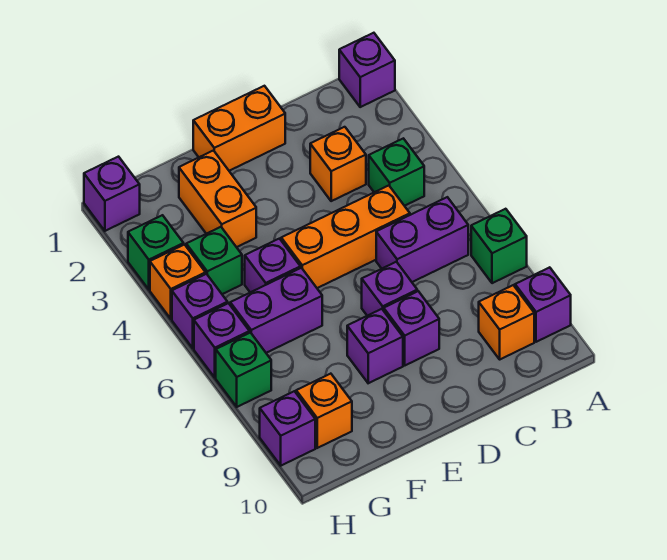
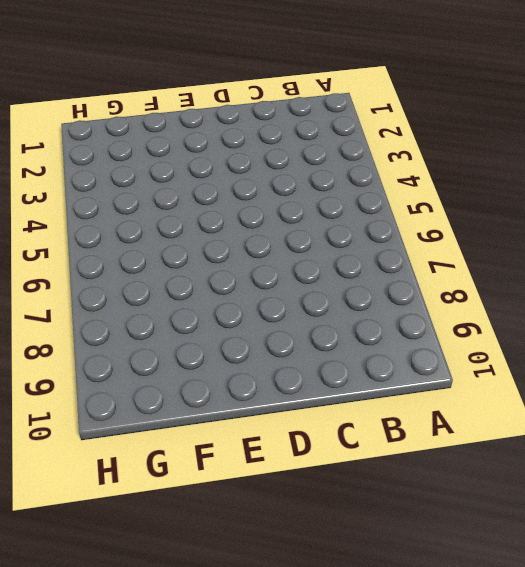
none -> purple brick A1 level 1
none -> green brick A7 level 1
none -> purple brick A9 level 1

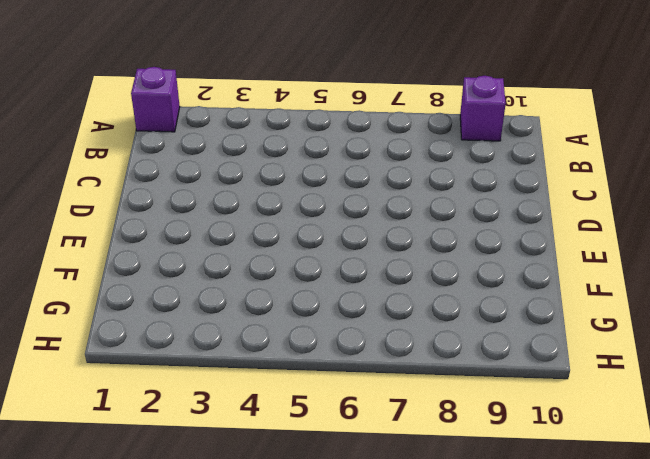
none -> green brick A7 level 1
none -> green brick B4 level 1
none -> purple brick B6:C6 level 1

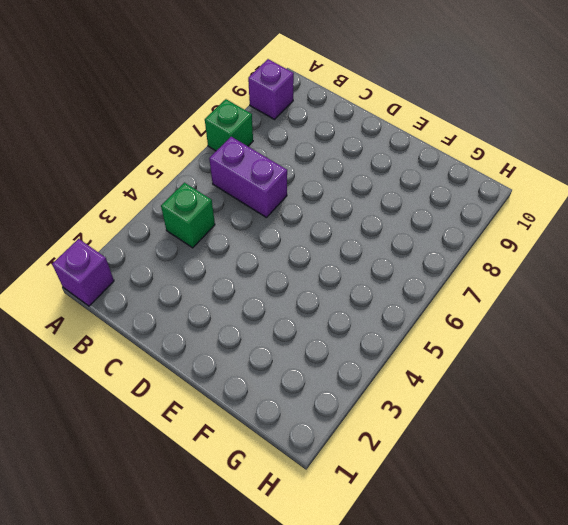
none -> orange brick B9 level 1
none -> orange brick C3 level 1
none -> orange brick C5:E5 level 1

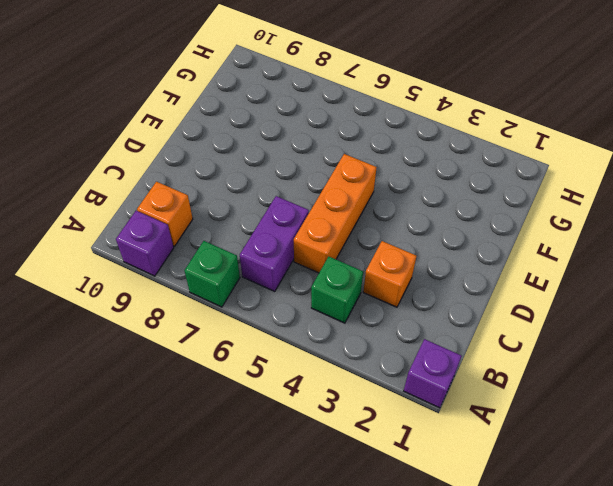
none -> orange brick D1:E1 level 1
none -> purple brick D7 level 1
none -> purple brick D8 level 1

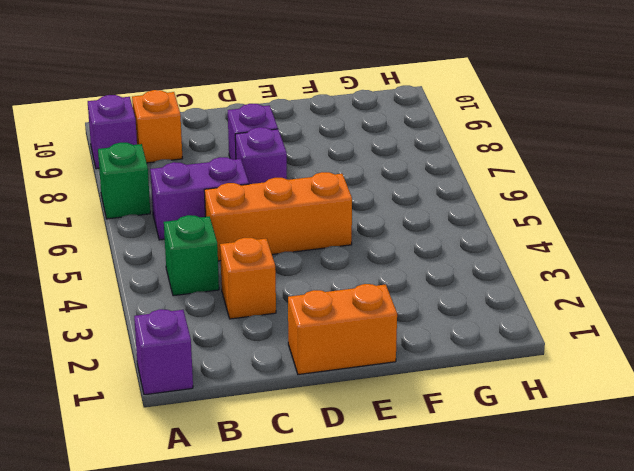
none -> purple brick E8 level 1
none -> orange brick F2:F3 level 1
none -> purple brick F5 level 1

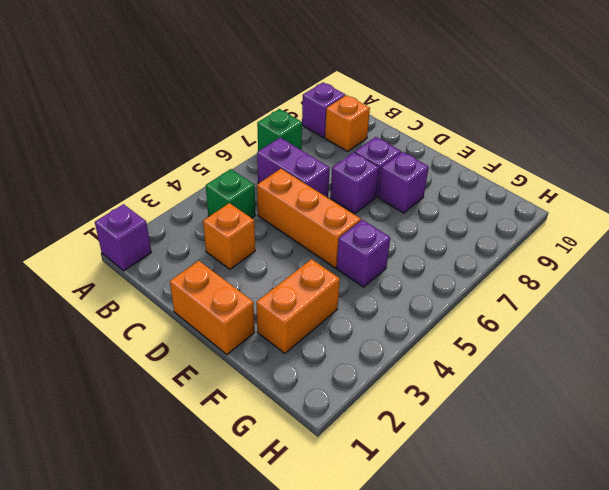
none -> purple brick F6:G6 level 1
none -> green brick G4 level 1
none -> orange brick G9 level 1

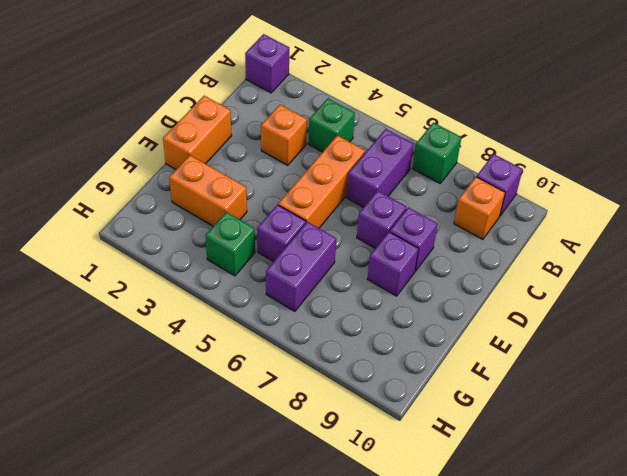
none -> orange brick G9 level 1
none -> purple brick H1 level 1
none -> green brick H3 level 1

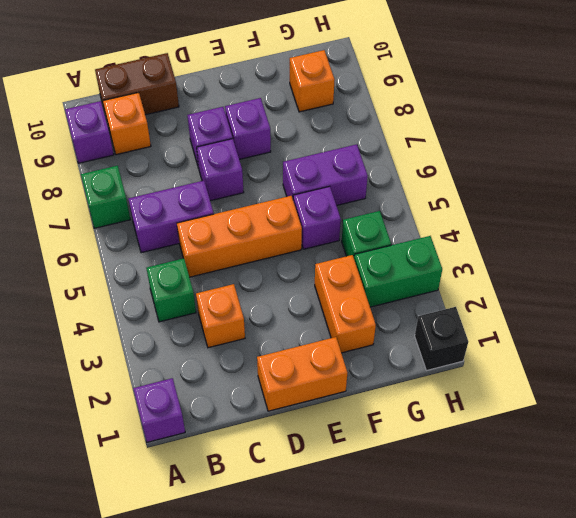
brown brick B10:C10 level 1 -> none
green brick G3:H3 level 1 -> green brick H3 level 1
black brick H1 level 1 -> purple brick H1 level 1
none -> orange brick H4 level 1
none -> purple brick H5 level 1
none -> purple brick H6 level 1

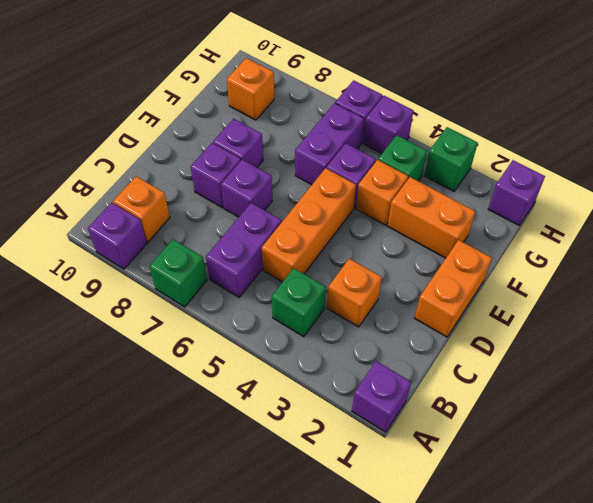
orange brick F4 level 1 -> orange brick H4 level 1
none -> green brick H7 level 1
none -> purple brick H9 level 1

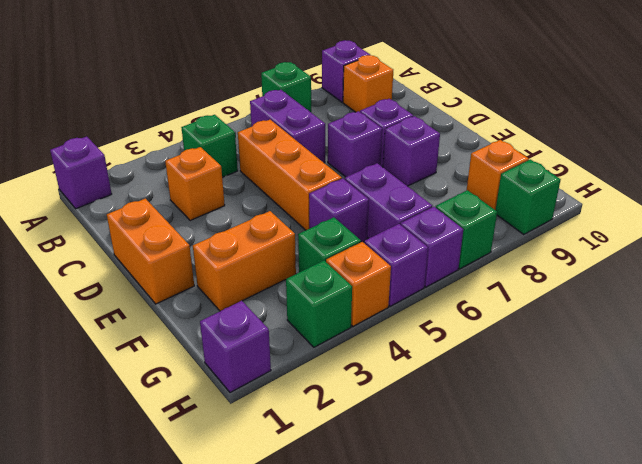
green brick H9 level 1 -> purple brick H9 level 1

